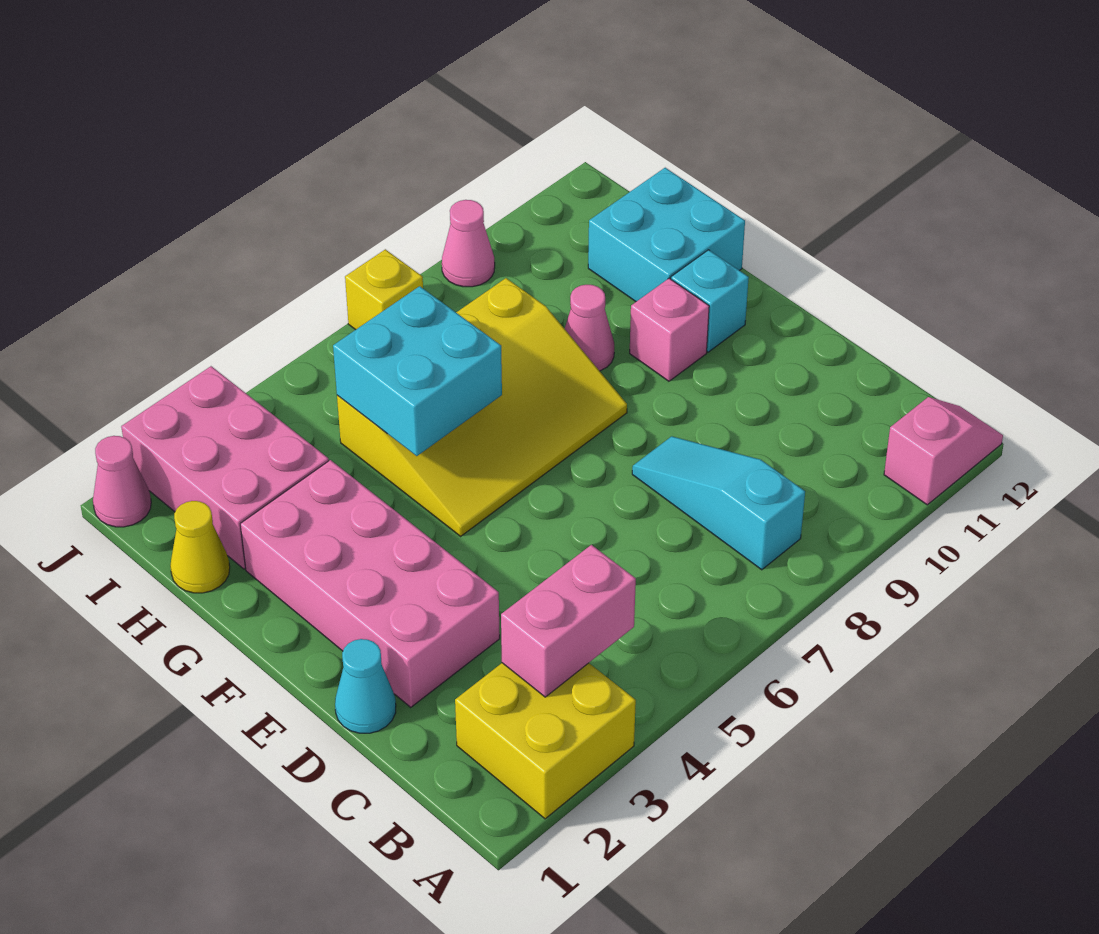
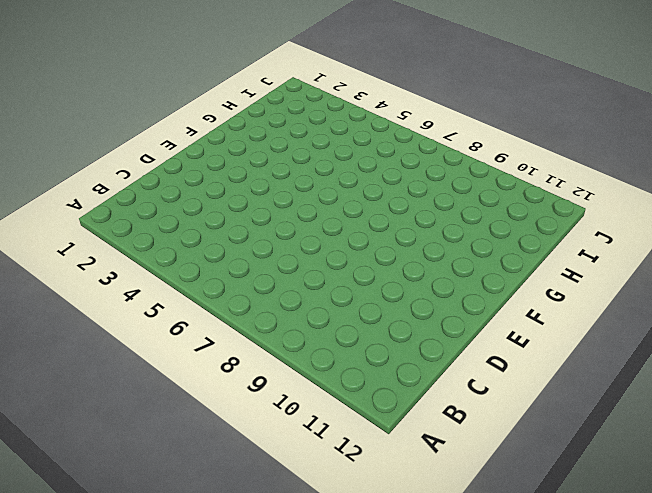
none -> yellow brick A2:B3 level 1
none -> pink slope A11:A12 level 1 top 11
none -> cyan slope B8:D8 level 1 top B

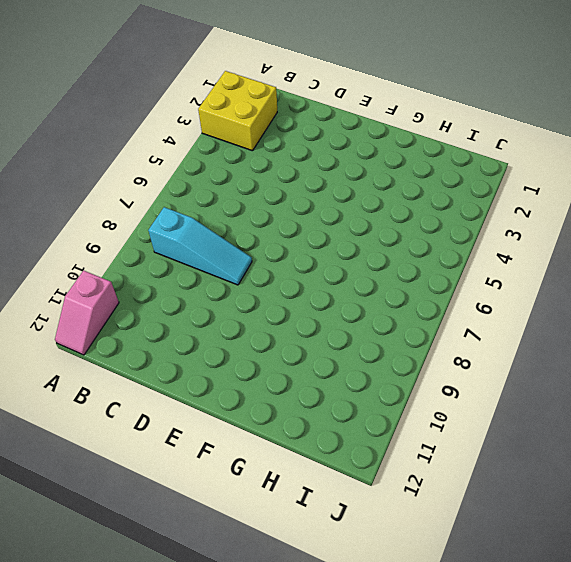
none -> cyan cone D1 level 1
none -> pink brick D2:G3 level 1
none -> yellow slope F5:H8 level 1 top H

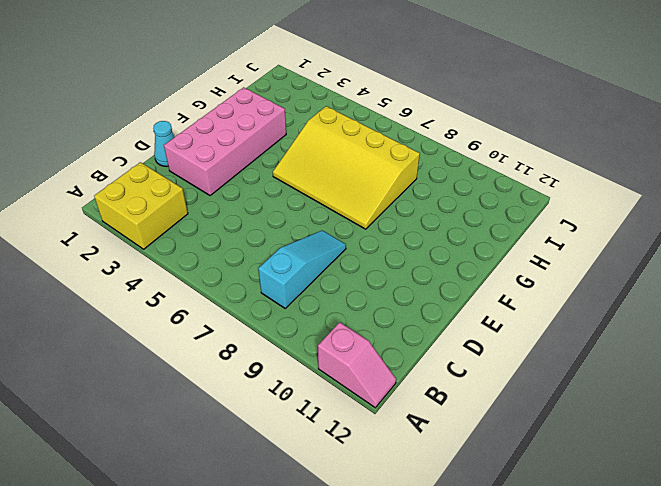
none -> pink brick F10 level 1
none -> cyan brick F11 level 1
none -> pink cone G9 level 1

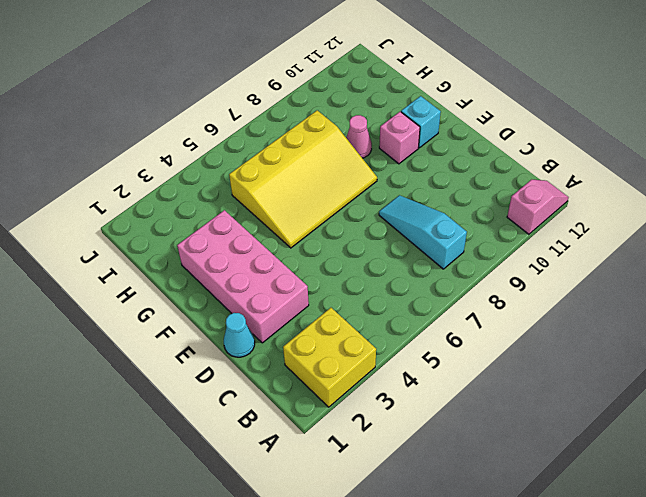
none -> cyan brick G11:H12 level 1
none -> yellow cone H1 level 1
none -> pink brick H2:J3 level 1

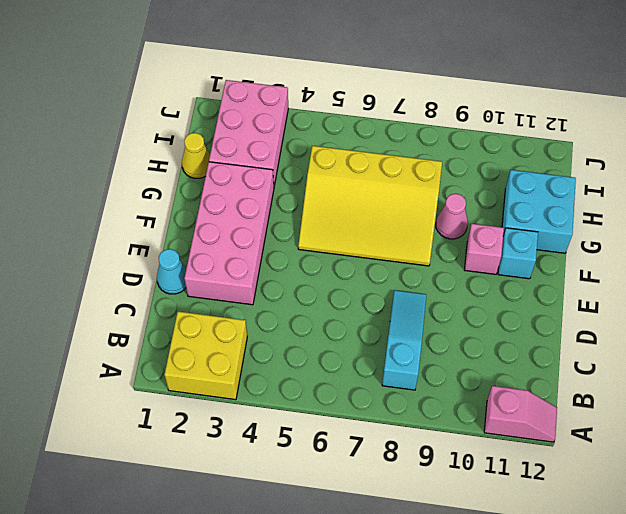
none -> pink cone J1 level 1
none -> yellow brick J7 level 1
none -> pink cone J9 level 1

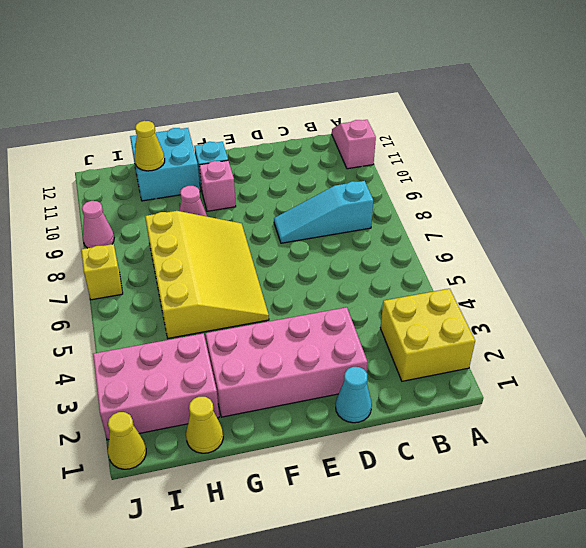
yellow cone H11 level 2 -> none
yellow cone J1 level 1 -> pink cone J1 level 1
none -> pink brick B3:B4 level 2
none -> cyan brick G5:H6 level 2

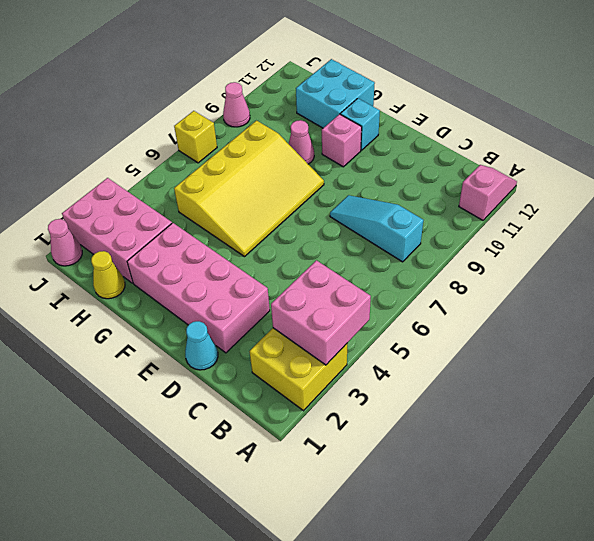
pink brick A3:B4 level 2 -> pink brick B3:B4 level 2
none -> cyan brick G5:H6 level 2

